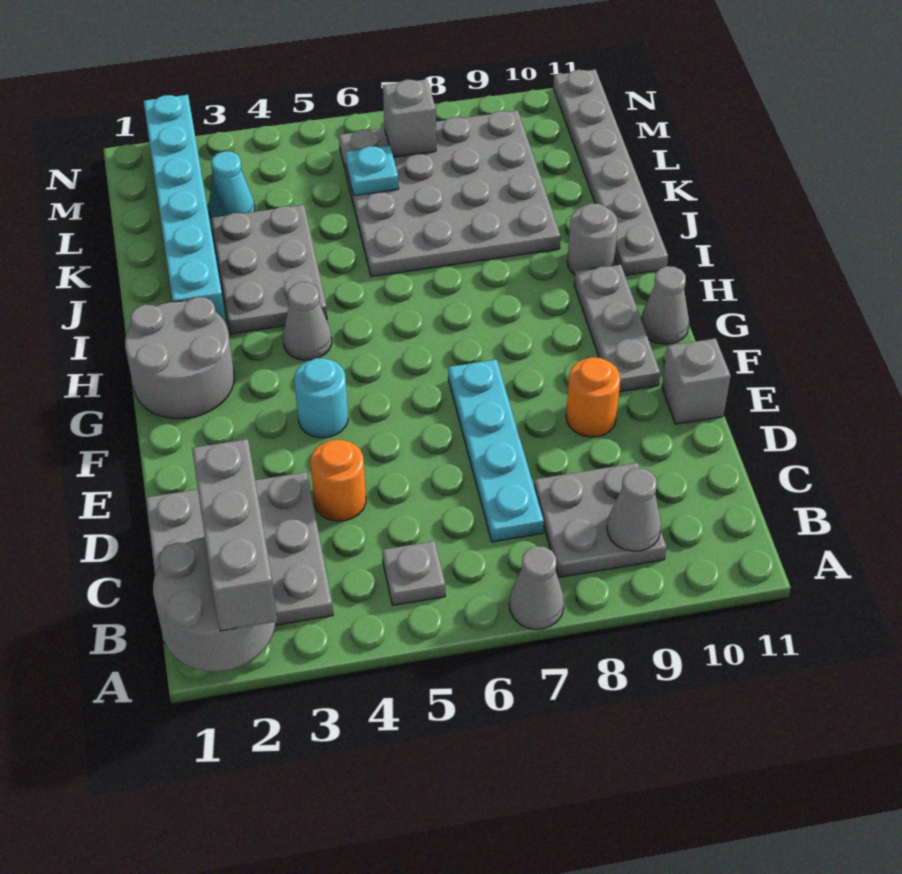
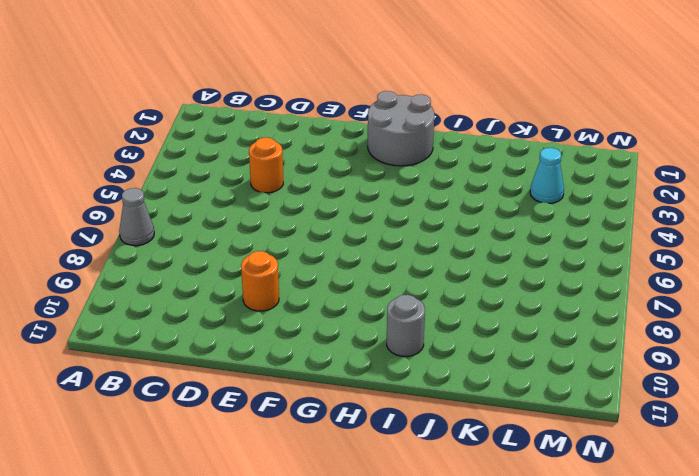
none -> grey plate B1:D3 level 1
none -> grey plate B5 level 1
none -> grey plate B8:C9 level 1

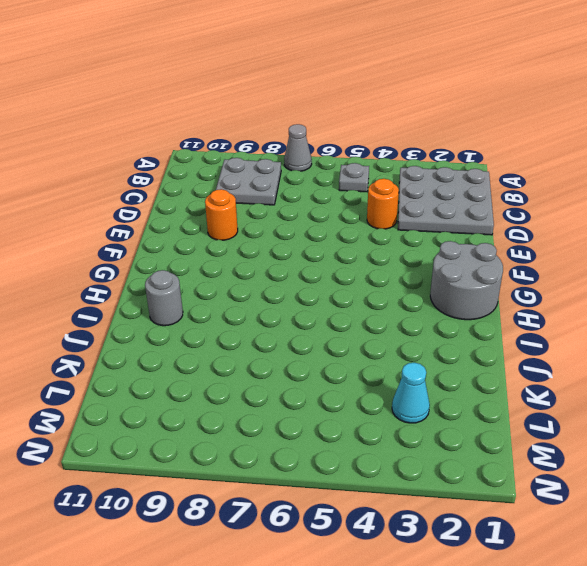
none -> cyan plate C7:F7 level 1
none -> grey brick E11 level 1
none -> cyan round brick F4 level 1

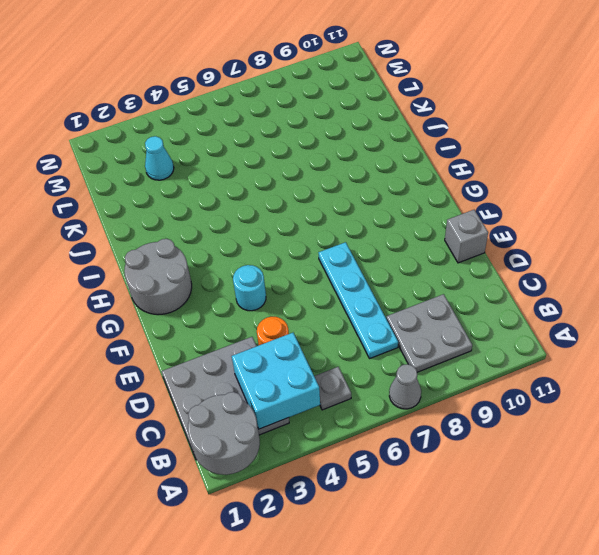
cyan brick B3:C4 level 2 -> none
none -> orange round brick E9 level 1
none -> grey plate F10:H10 level 1
none -> grey cone G11 level 1

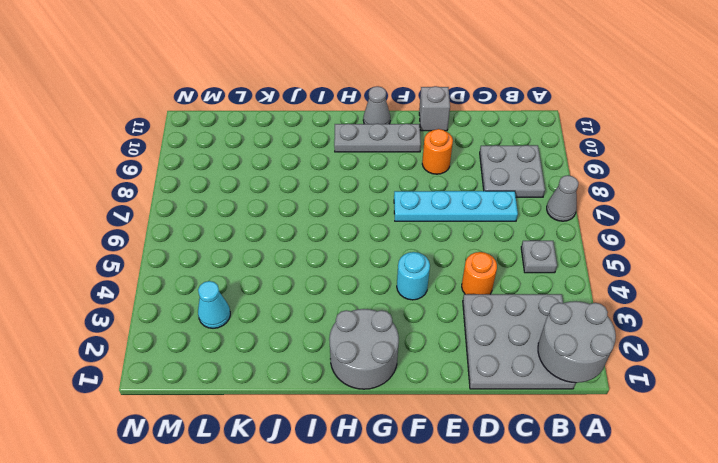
none -> grey cone H4 level 1
none -> cyan brick I2:N2 level 1
none -> grey plate I3:K4 level 1

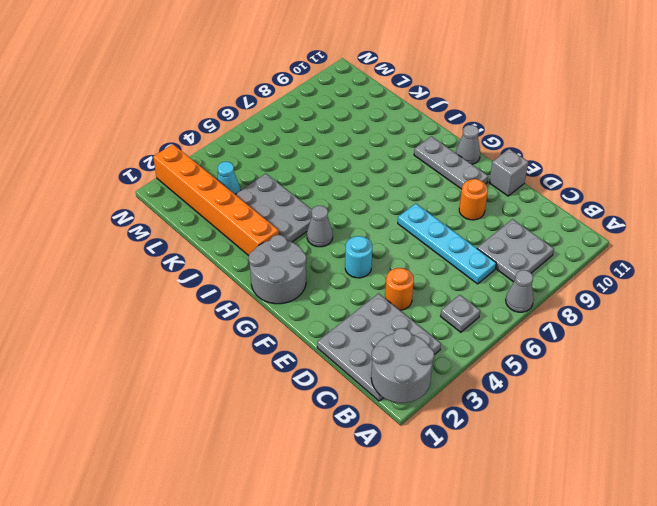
orange brick I2:N2 level 1 -> cyan brick I2:N2 level 1
none -> grey round brick I10 level 1
none -> grey plate I11:N11 level 1
none -> grey plate J6:M9 level 1

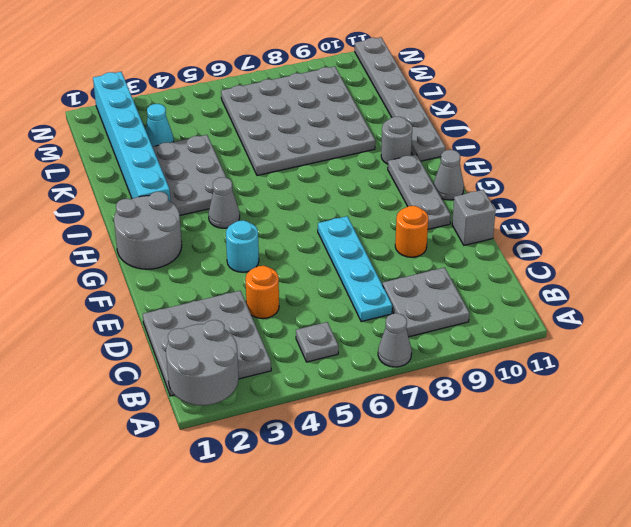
none -> grey cone B9 level 2
none -> cyan plate L6 level 2
none -> grey brick M7 level 2

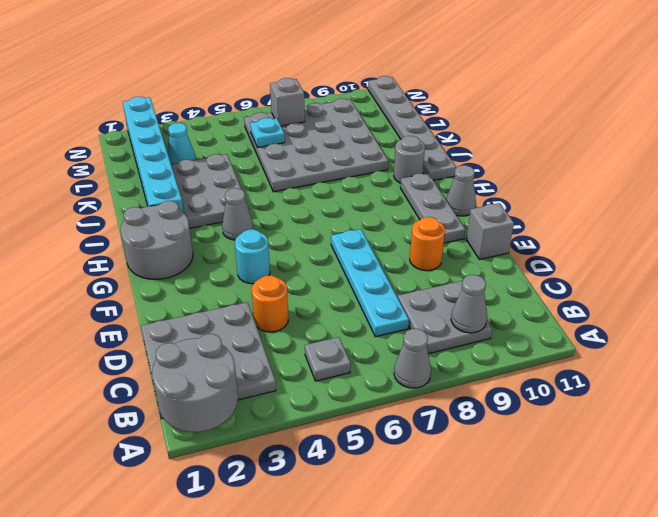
none -> grey brick A2:C2 level 3

